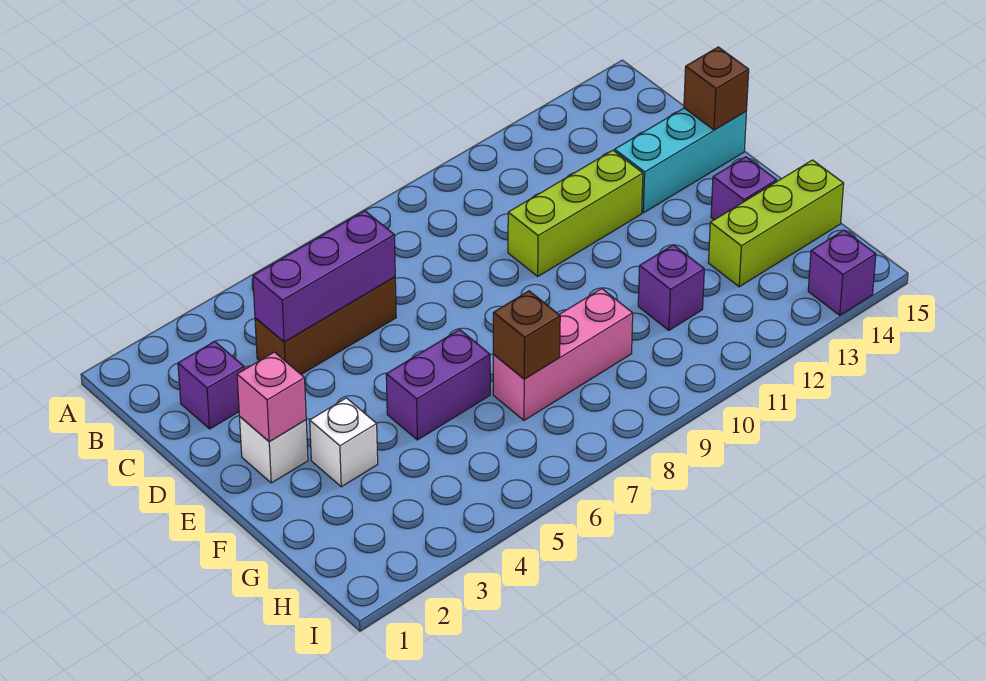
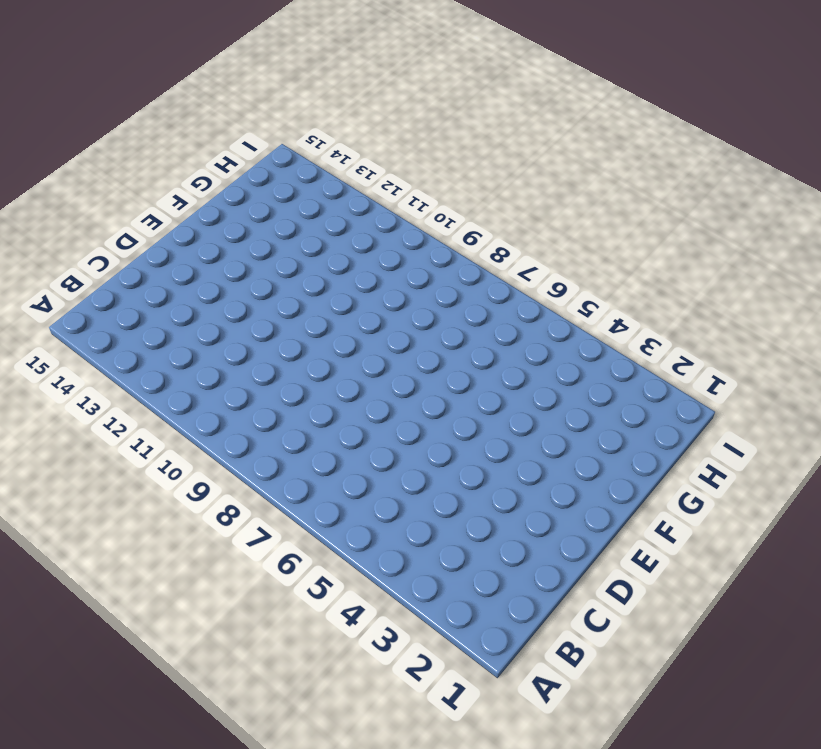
none -> purple brick C2 level 1
none -> brown brick C4:C6 level 1
none -> lime brick D10:D12 level 1

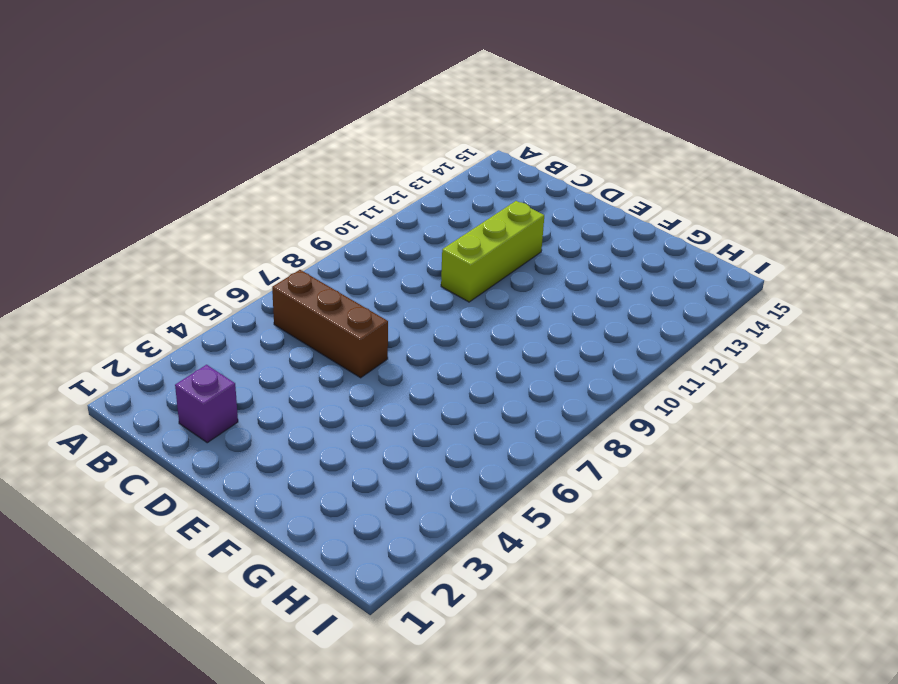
brown brick B6:D6 level 1 -> brown brick C4:C6 level 1
none -> cyan brick D13:D15 level 1
none -> white brick E2 level 1
none -> white brick F3 level 1

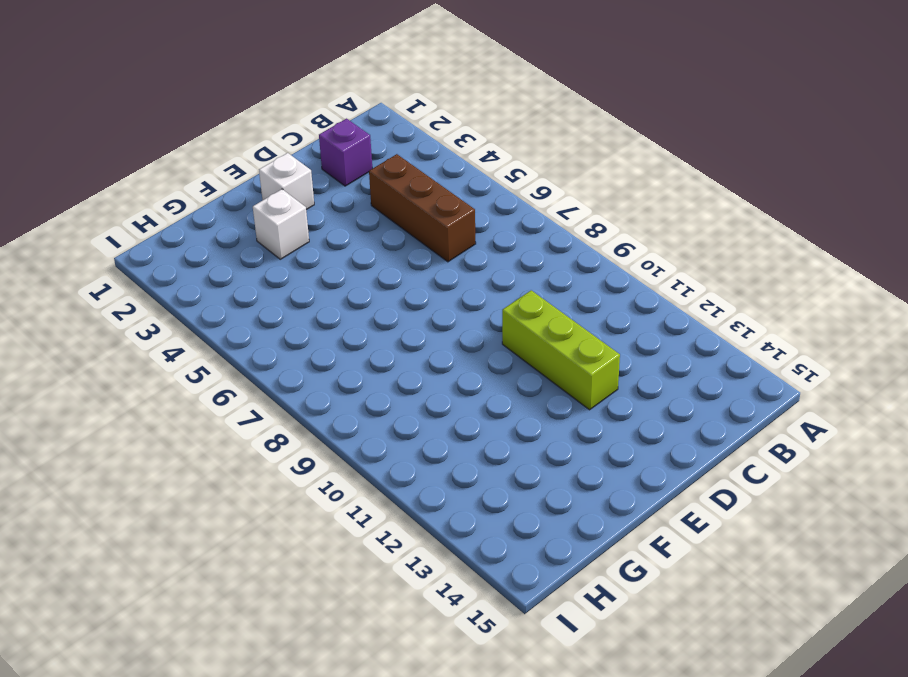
none -> cyan brick D13:D15 level 1
none -> purple brick F5:F6 level 1
none -> purple brick F14 level 1

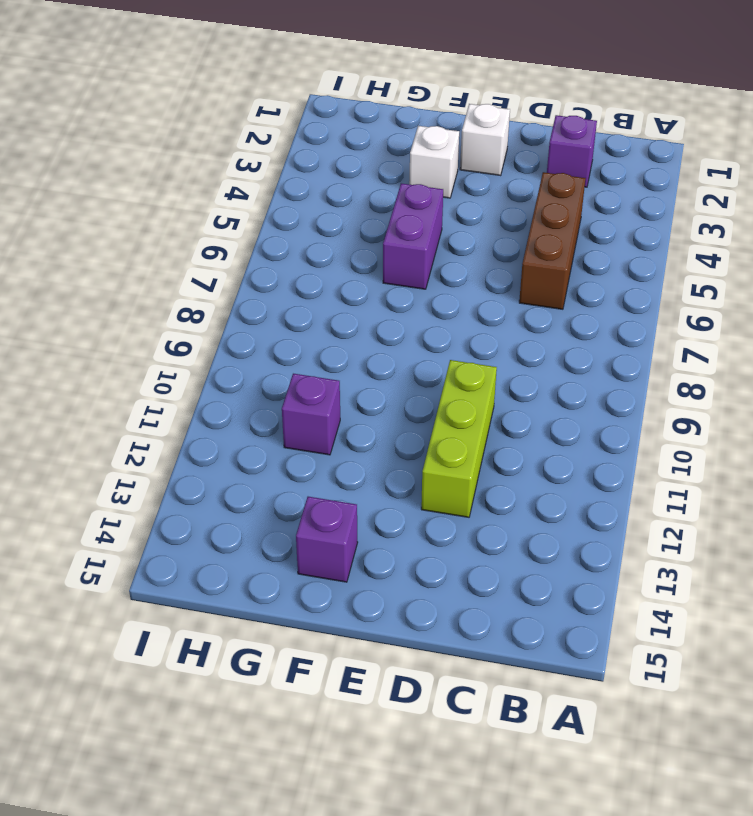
none -> cyan brick D13:D15 level 1
none -> pink brick G7:G9 level 1
none -> lime brick G13:G15 level 1

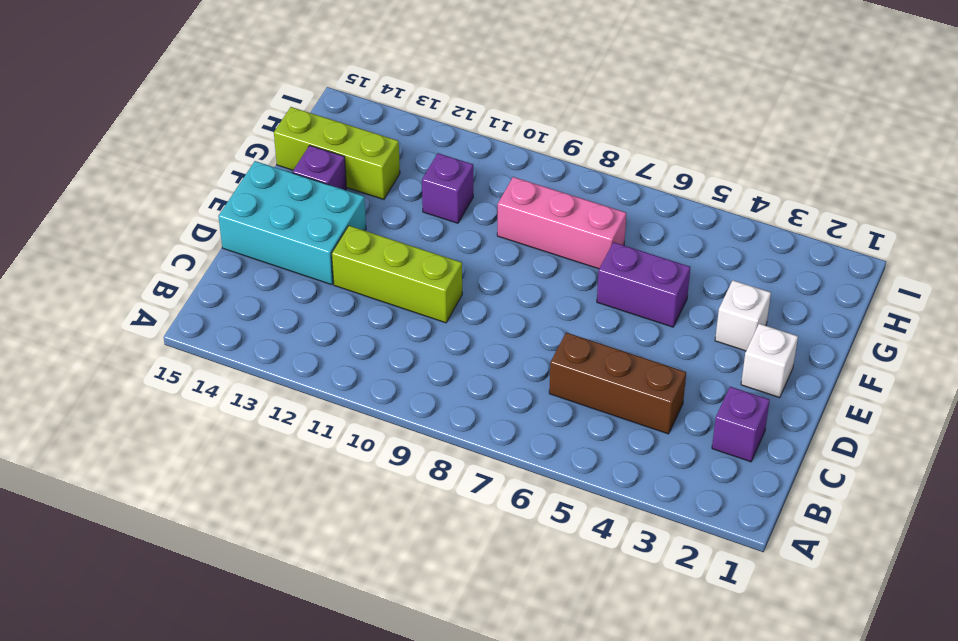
cyan brick D13:E15 level 1 -> cyan brick D13:D15 level 1
none -> purple brick I14 level 1
none -> purple brick C4:C6 level 2
none -> brown brick D15 level 2

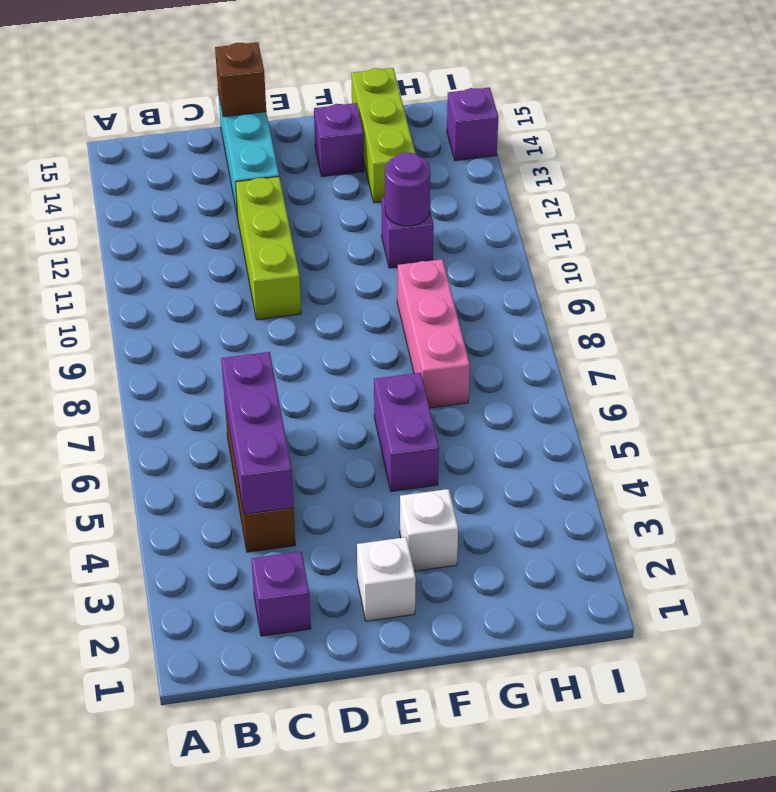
purple round brick G11 level 2 -> none
none -> pink brick E2 level 2
none -> brown brick G7 level 2

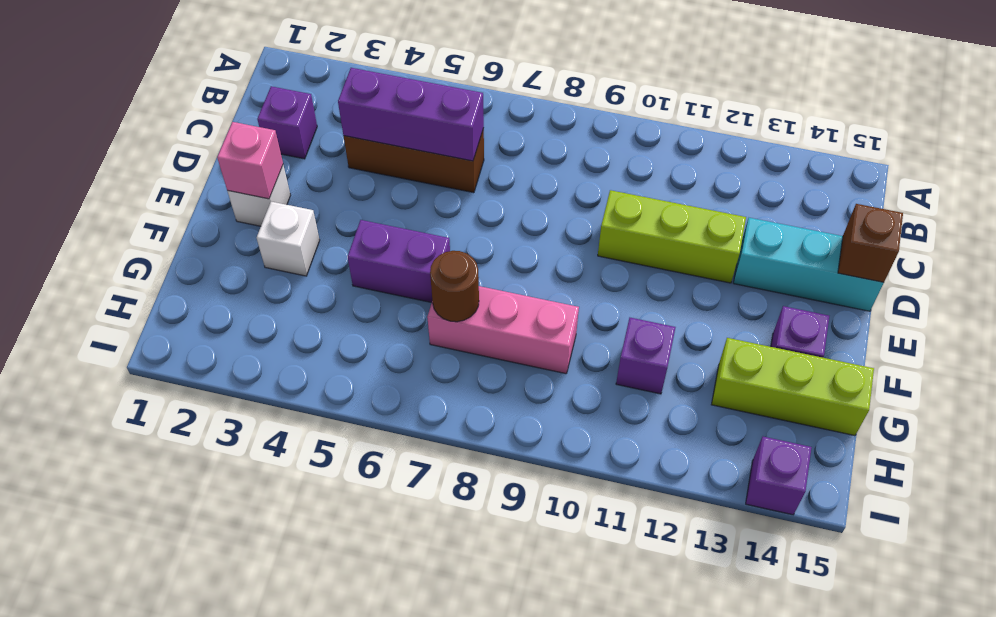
brown round brick G7 level 2 -> brown brick G7 level 2

